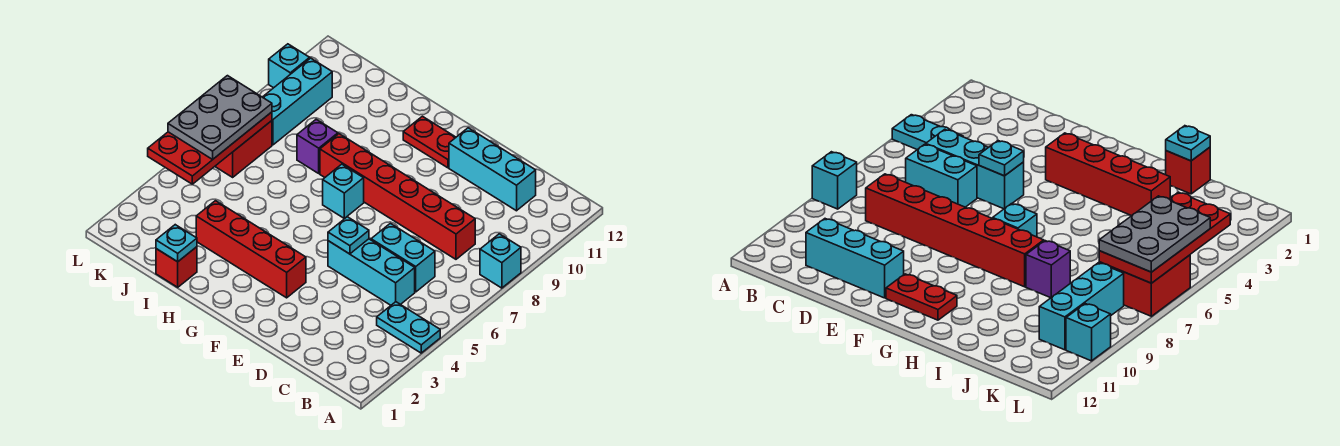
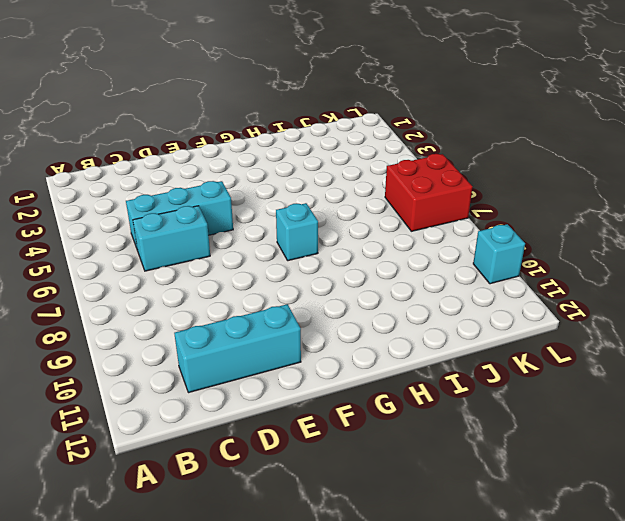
none -> cyan plate A4:B4 level 1
none -> cyan brick A8 level 1
none -> red brick C8:H8 level 1

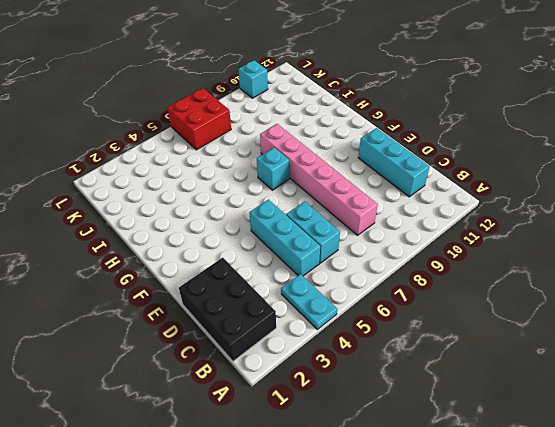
black brick B1:D2 level 1 -> none
pink brick C8:H8 level 1 -> red brick C8:H8 level 1
none -> cyan brick A8 level 1
none -> red brick F3:I3 level 1
none -> red plate F11:G11 level 1

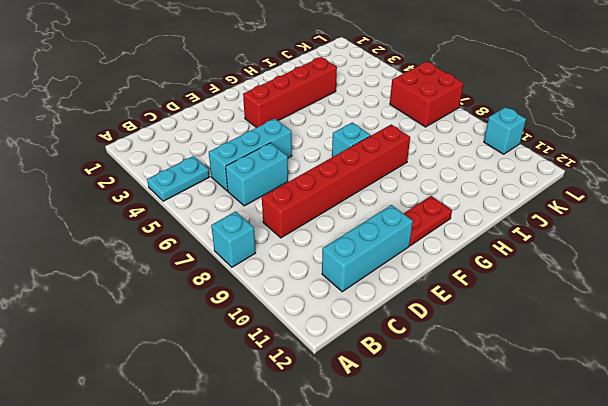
none -> red brick I1 level 1
none -> purple brick I8 level 1
none -> cyan brick K8:K10 level 1

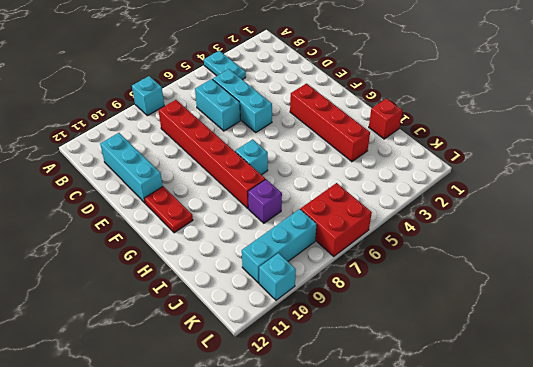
none -> cyan plate E5 level 2
none -> cyan plate I1 level 2
none -> red plate K4:L7 level 2

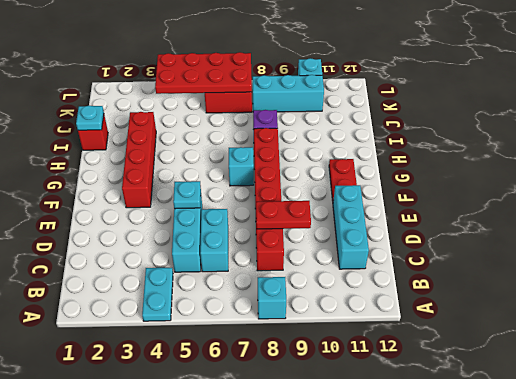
red plate D8:D9 level 2 -> none
none -> grey plate K5:L7 level 3

